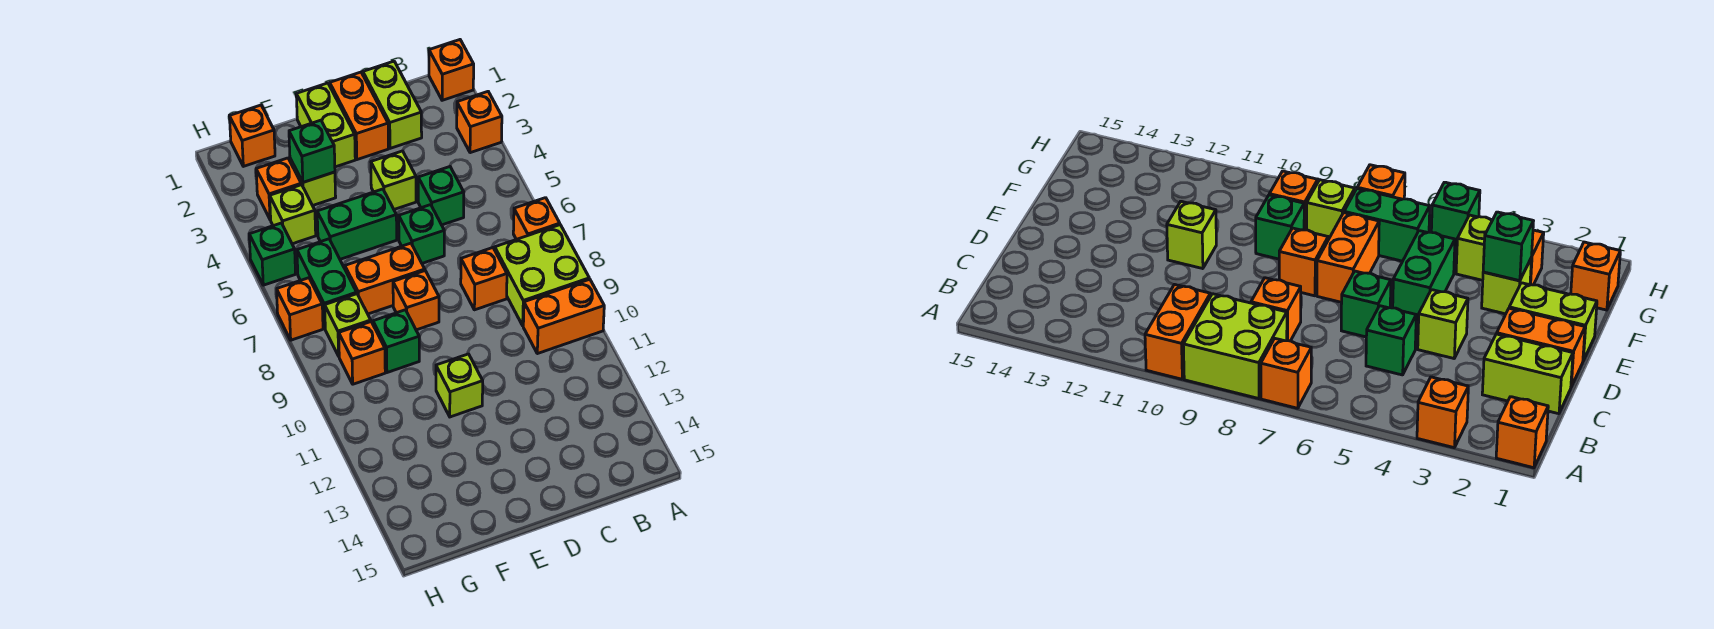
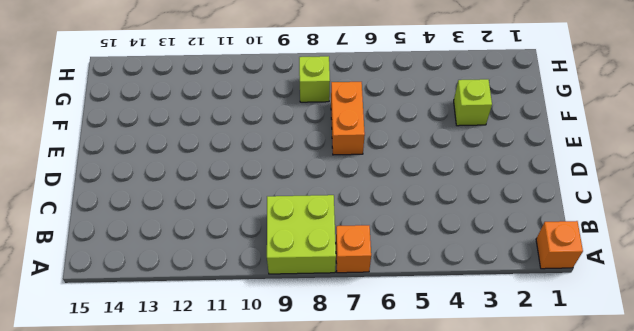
none -> orange brick A3 level 1
none -> orange brick A10:B10 level 1
none -> lime brick C1:C2 level 1

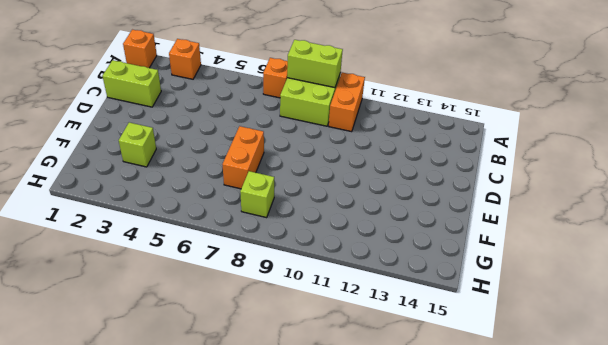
lime brick A8:A9 level 2 -> lime brick E1:E2 level 1
none -> green brick C5 level 1
none -> orange brick C8 level 1
none -> orange brick D1:D2 level 1

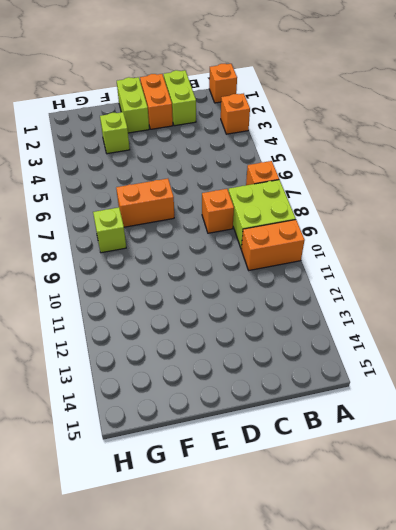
none -> green brick C5 level 1
none -> lime brick D4 level 1
none -> green brick D6 level 1

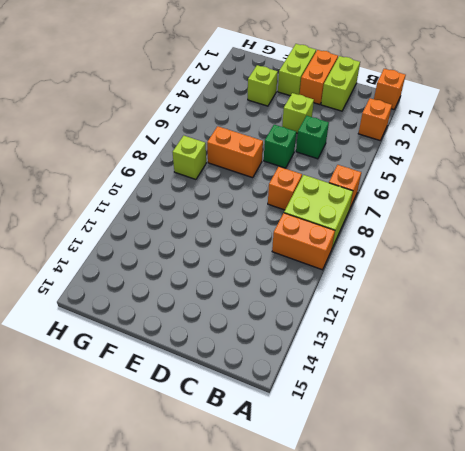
none -> green brick E5:F5 level 1
none -> orange brick E8 level 1
none -> lime brick E11 level 1

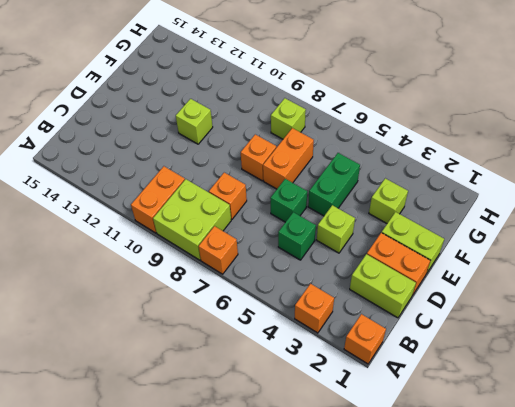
none -> green brick F9 level 1
none -> orange brick G1 level 1
none -> orange brick G3 level 1

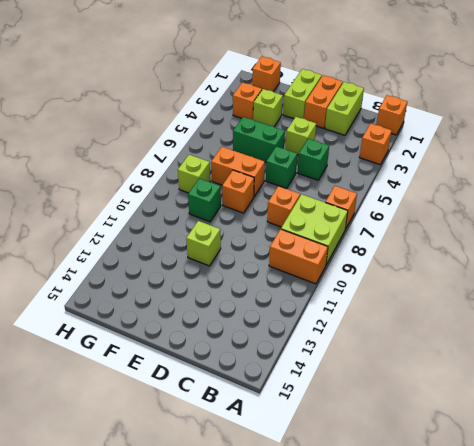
none -> lime brick G4 level 1
none -> green brick G6:G7 level 1
none -> orange brick G9 level 1

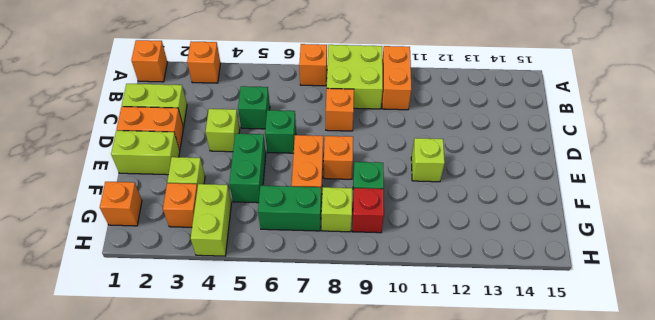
lime brick G4:H4 level 1 -> lime brick G4 level 1
red brick G9 level 1 -> orange brick G9 level 1
none -> green brick H5 level 1
none -> orange brick H7 level 1
none -> green brick F3 level 2

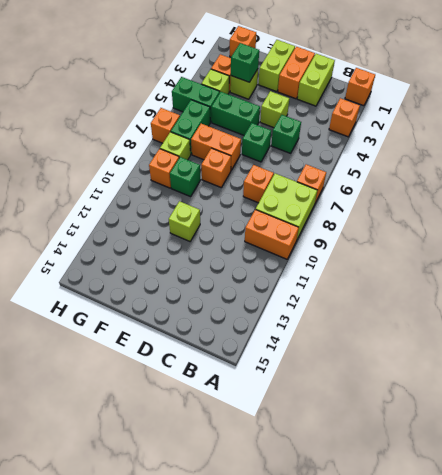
green brick G5:H5 level 1 -> green brick H5 level 1

